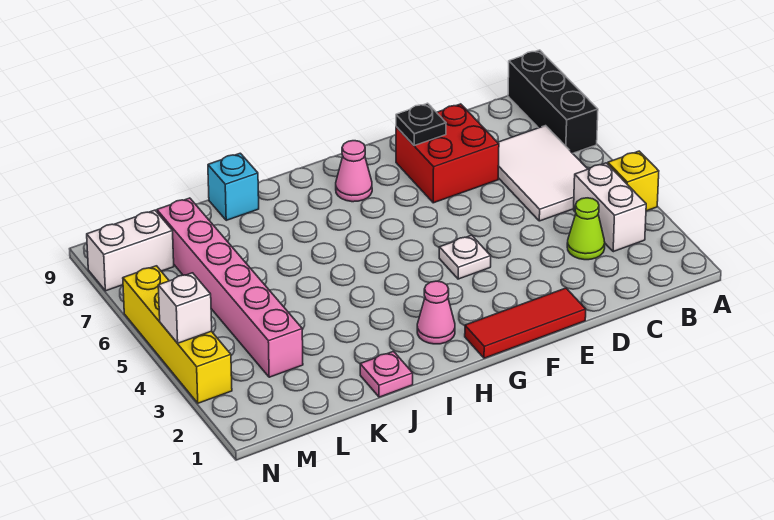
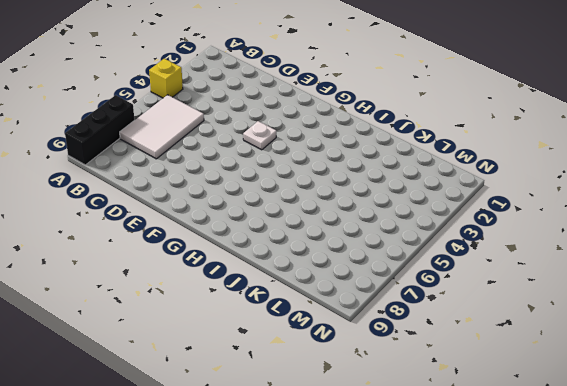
none -> white brick B3:B4 level 1
none -> lime cone C3 level 1
none -> red brick D7:E8 level 1

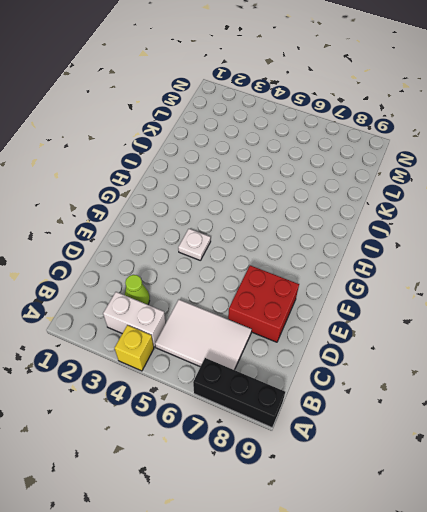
none -> red tile E1:G1 level 1
none -> pink cone G8 level 1
none -> pink cone H2 level 1

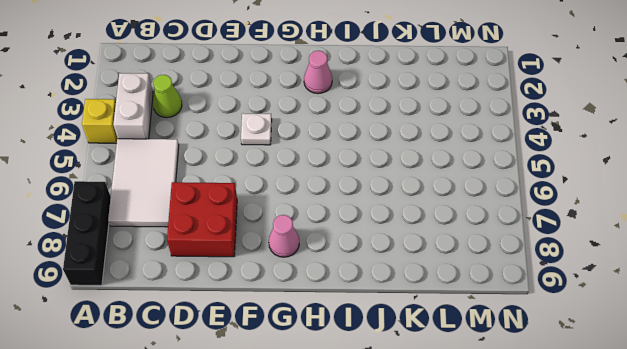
none -> red tile E1:G1 level 1
none -> pink plate J1 level 1
none -> cyan brick J9 level 1

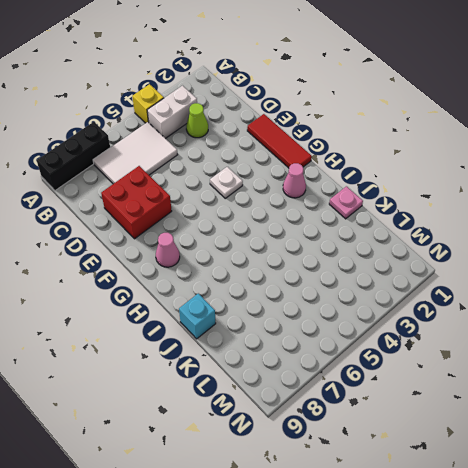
none -> pink brick L3:L8 level 1
none -> white brick M8:N8 level 1
none -> yellow brick N3:N6 level 1

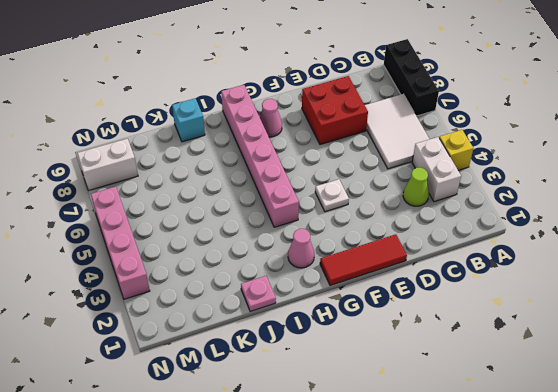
pink brick H4:H9 level 1 -> pink brick L3:L8 level 1
pink brick N3:N6 level 1 -> yellow brick N3:N6 level 1
none -> black plate E8 level 2
none -> white brick N4 level 2

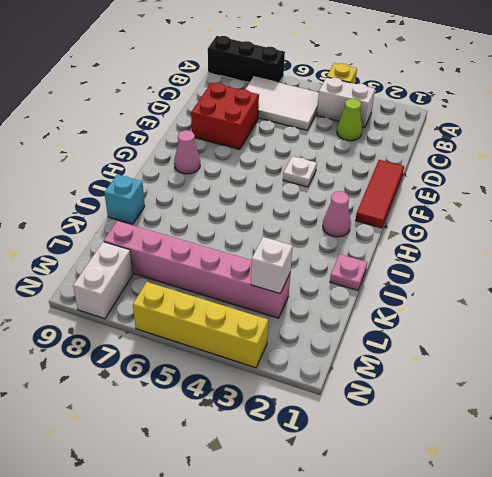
white brick L3 level 2 -> white brick N4 level 2
none -> black plate E8 level 2

